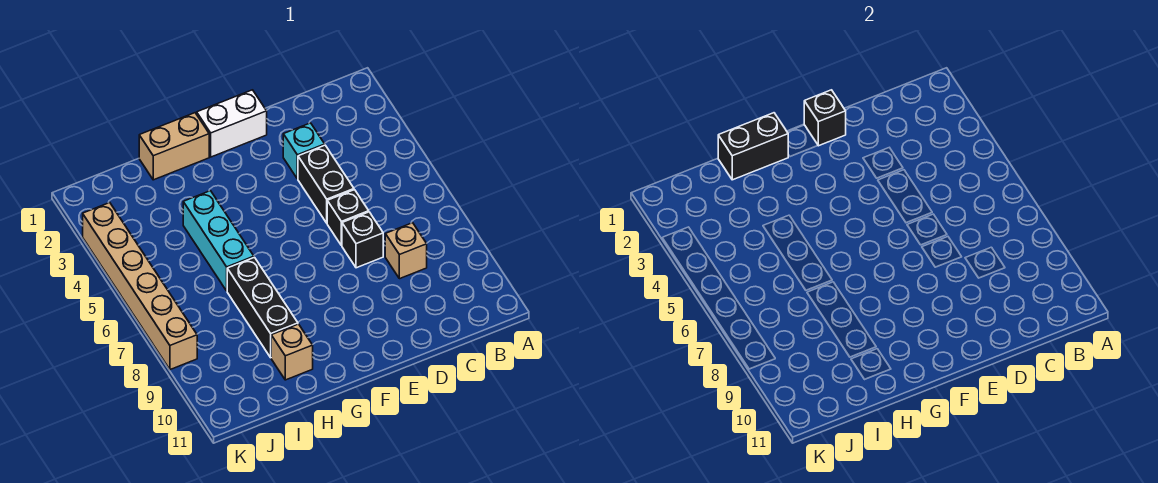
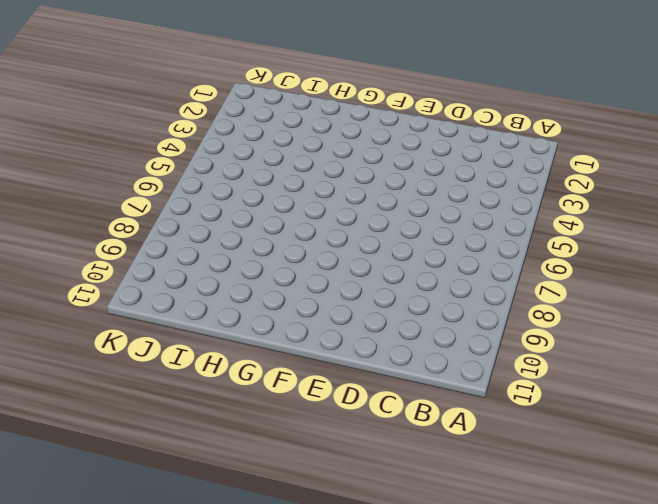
none -> tan brick C8 level 1
none -> cyan brick D3 level 1
none -> black brick D4:D5 level 1

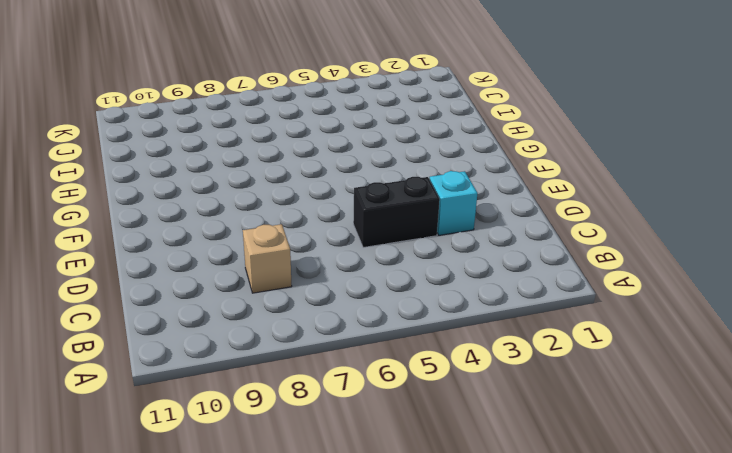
none -> black brick D6 level 1
none -> black brick D7 level 1
none -> white brick E1:F1 level 1

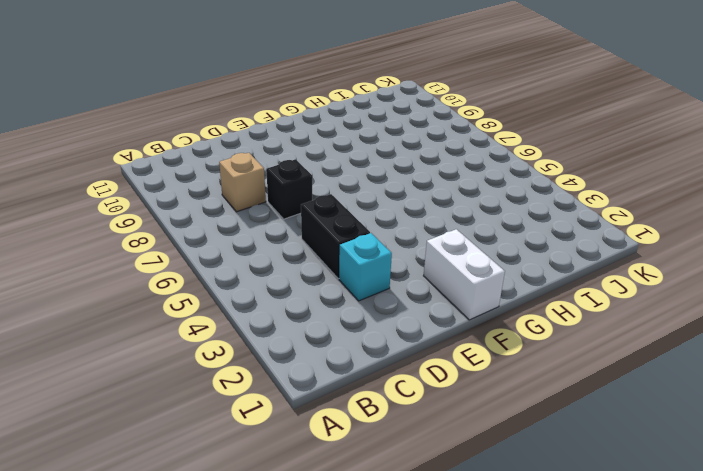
white brick F1:F2 level 1 -> white brick E1:F1 level 1
none -> black brick D6 level 1
none -> tan brick G1:H1 level 1
none -> cyan brick H4:H6 level 1

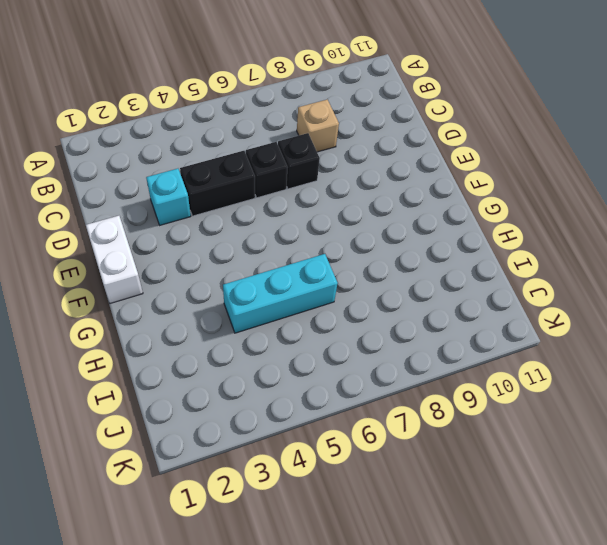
none -> tan brick G1:H1 level 1
none -> black brick H7:H9 level 1
none -> tan brick H10 level 1

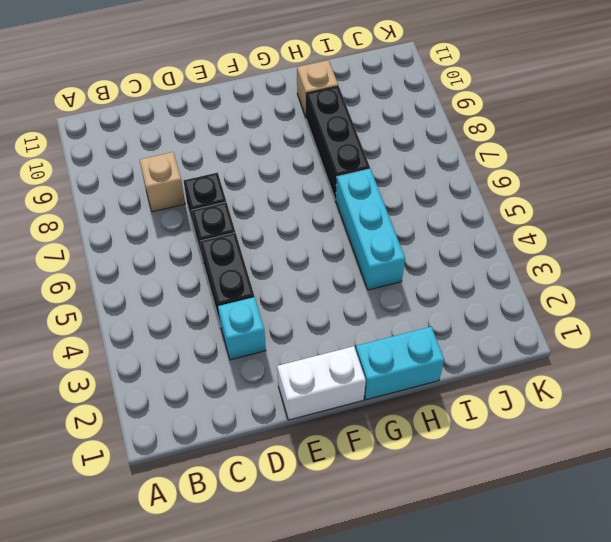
cyan brick G1:H1 level 1 -> tan brick G1:H1 level 1
none -> tan brick K3:K8 level 1
none -> black brick E1 level 2
none -> black brick G1:H1 level 2

